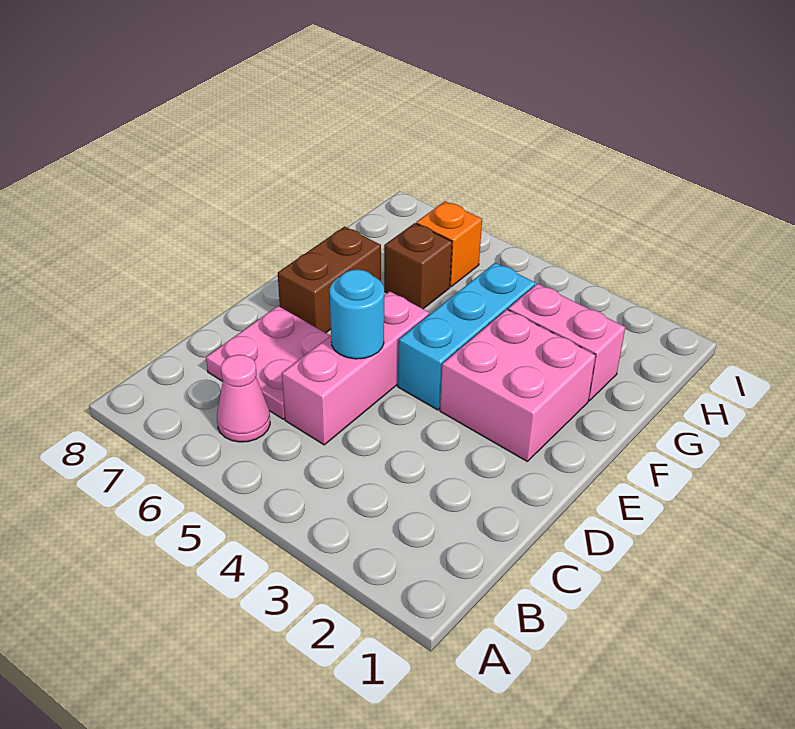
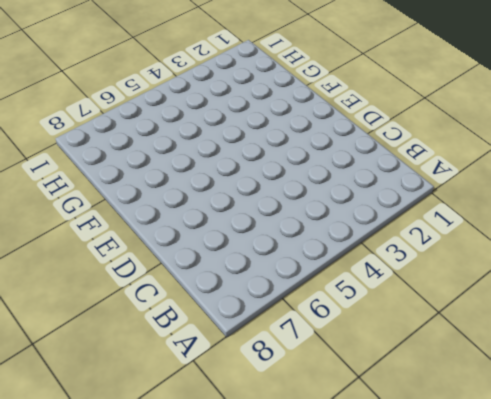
none -> pink cone B6 level 1
none -> pink brick C5:E5 level 1

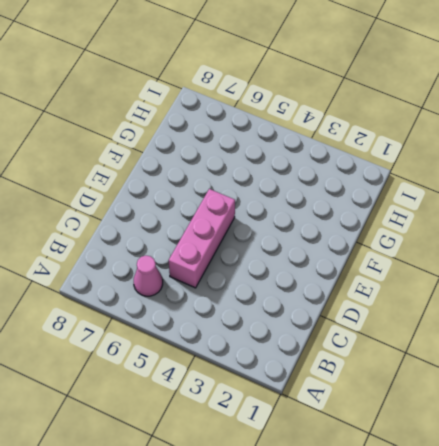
none -> pink plate C6:D7 level 1
none -> pink brick E2:F3 level 1

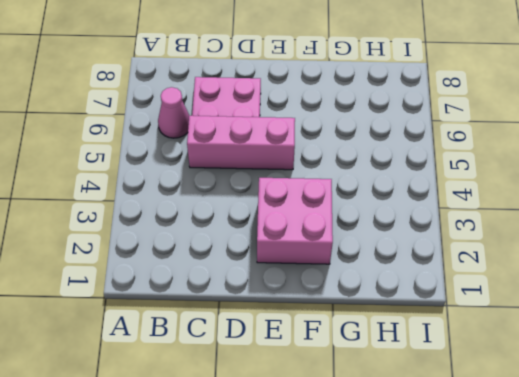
none -> cyan brick E4:G4 level 1
none -> brown brick E7:F7 level 1

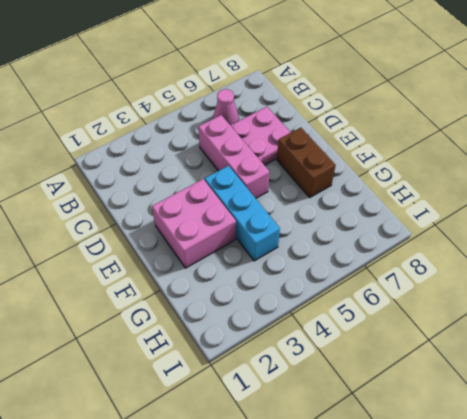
none -> pink brick G2:G3 level 1
none -> brown brick G6 level 1

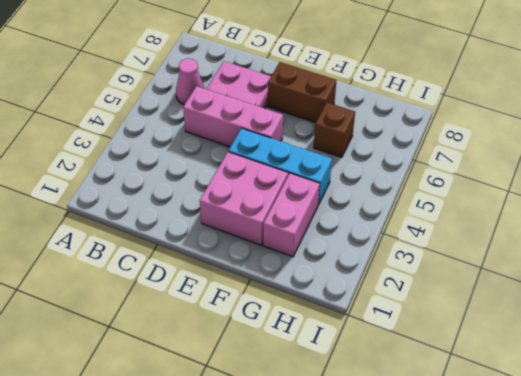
none -> orange brick H6 level 1
none -> cyan round brick D5 level 2

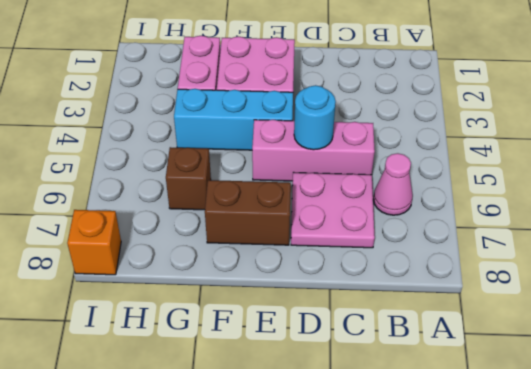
orange brick I8 level 1 -> orange brick H6 level 1

